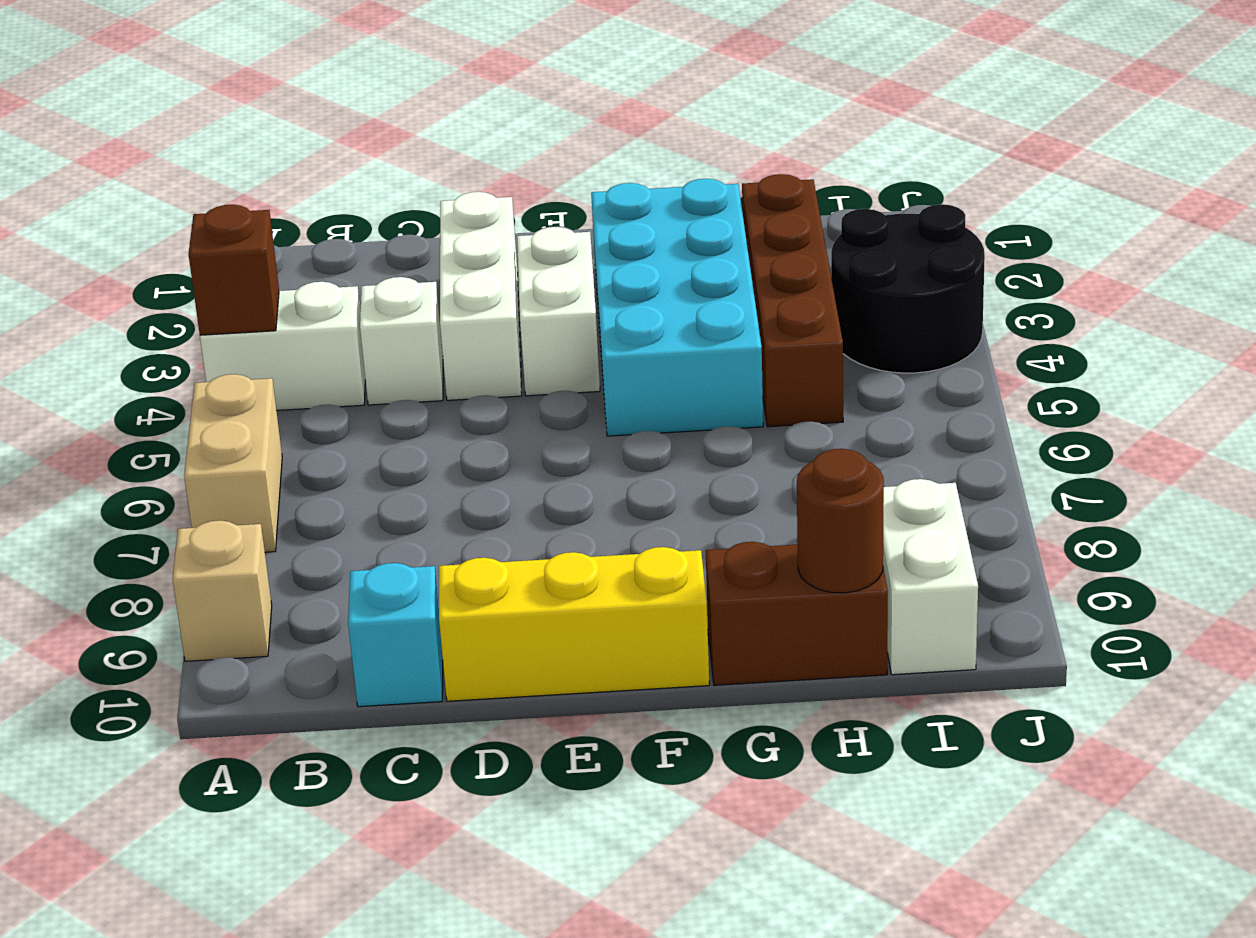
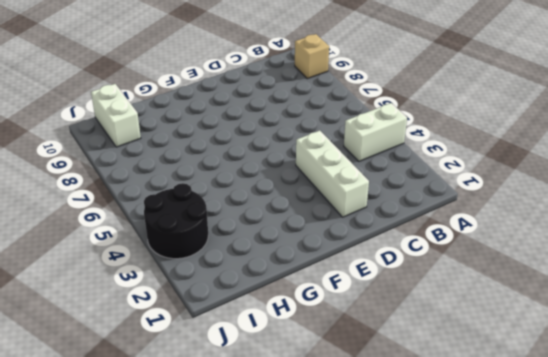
none -> tan brick A6:A7 level 1
none -> white brick C4 level 1
none -> cyan brick C10 level 1

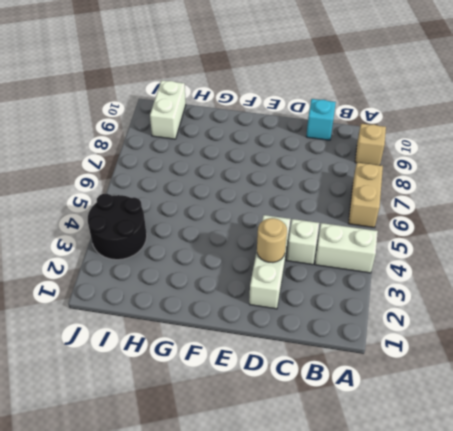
tan round brick D3 level 2 -> none
none -> yellow brick D10:F10 level 1
none -> white brick E3:E4 level 1
none -> cyan brick F2:G5 level 1

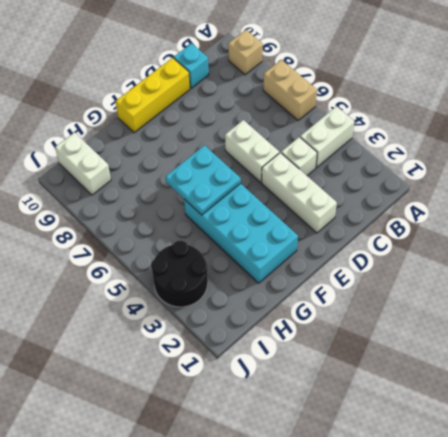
white brick D5:D6 level 1 -> white brick E3:E4 level 1
cyan plate F5:G6 level 2 -> none
none -> brown brick G10:H10 level 1
none -> brown brick H2:H5 level 1
none -> brown brick A4 level 2

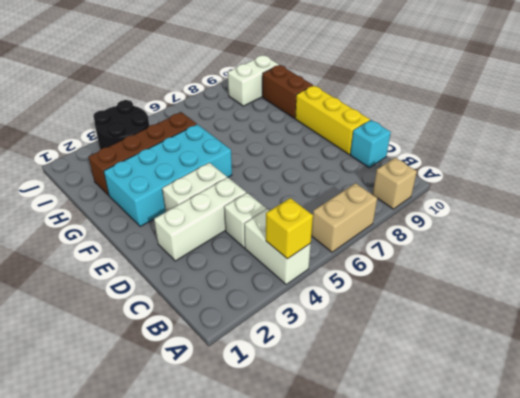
yellow brick A4 level 2 -> brown brick A4 level 2
none -> brown round brick H10 level 2

